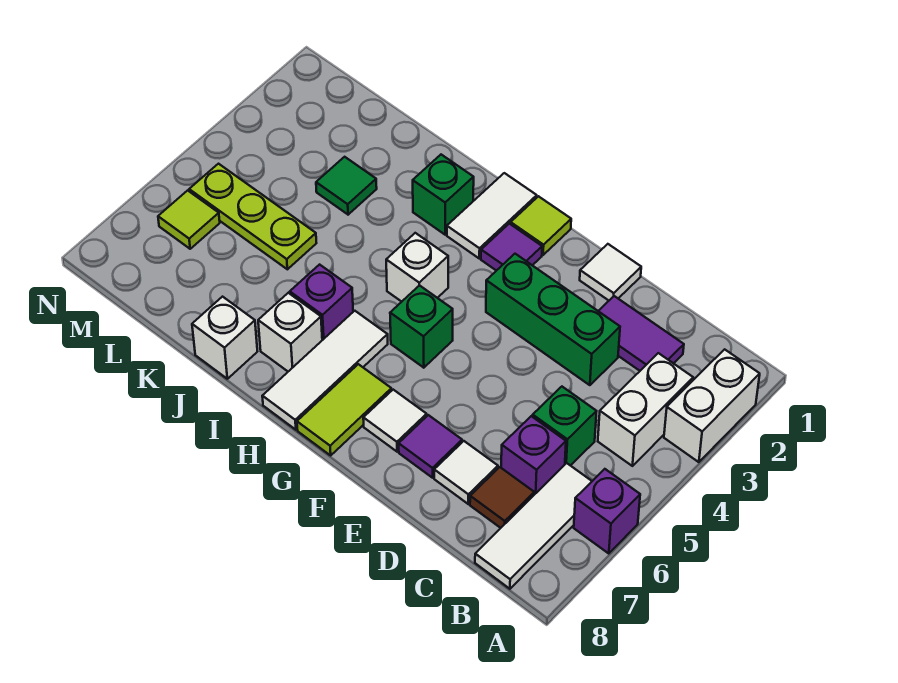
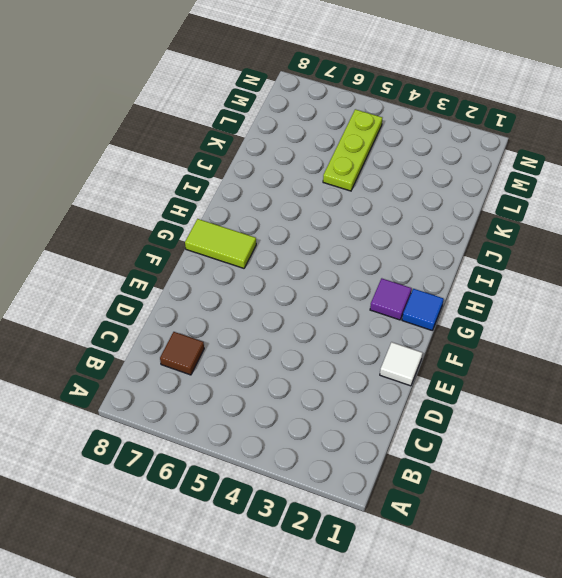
blue tile G1 level 1 -> lime tile G1 level 1
none -> white brick A2:A3 level 1
none -> purple brick A6 level 1
none -> white brick B3:B4 level 1

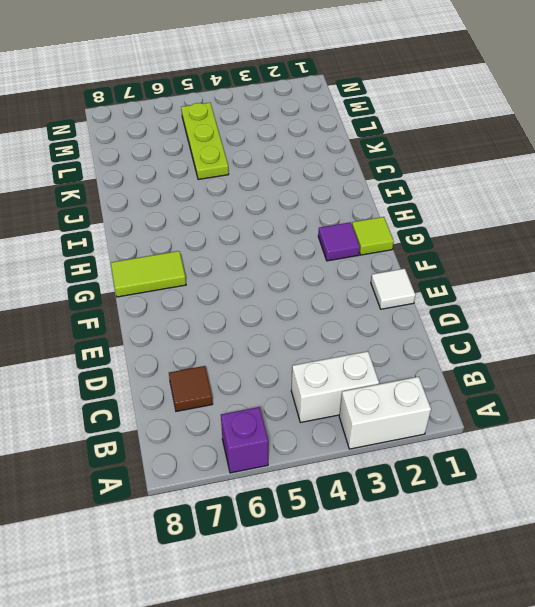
none -> white tile B6:B8 level 1
none -> purple tile C2:D2 level 1
none -> green brick C5 level 1

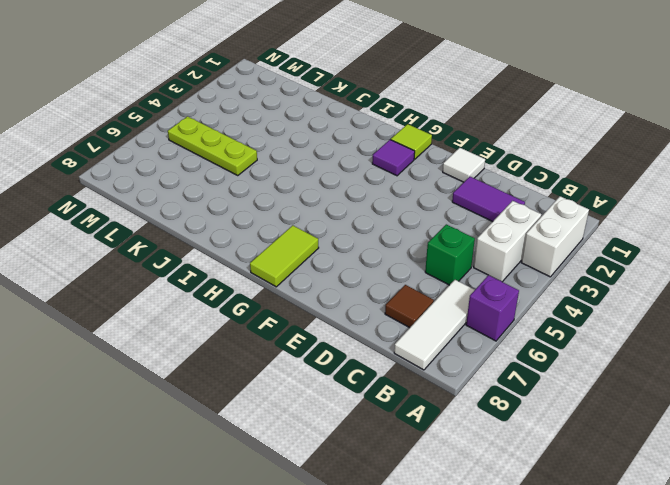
none -> purple brick C6 level 1
none -> green brick D3:F3 level 1
none -> white tile D7 level 1

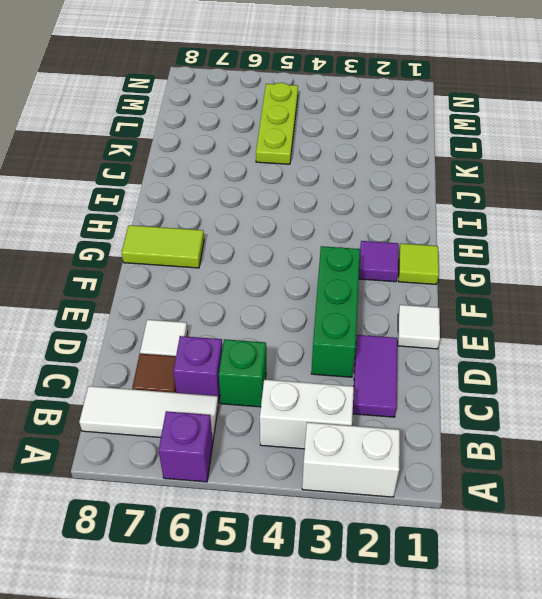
none -> purple tile E7 level 1
none -> white tile F7 level 1
none -> green brick G5 level 1

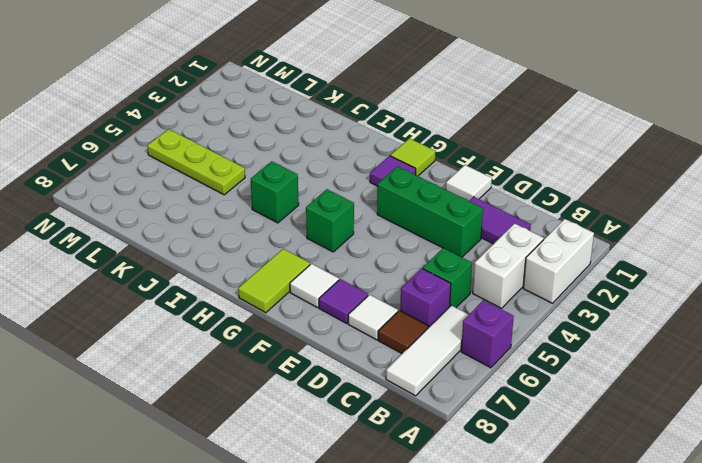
green brick I5 level 1 -> green brick I2 level 1
none -> white tile H1:H2 level 1
none -> white brick H4 level 1
none -> white tile H6:H8 level 1

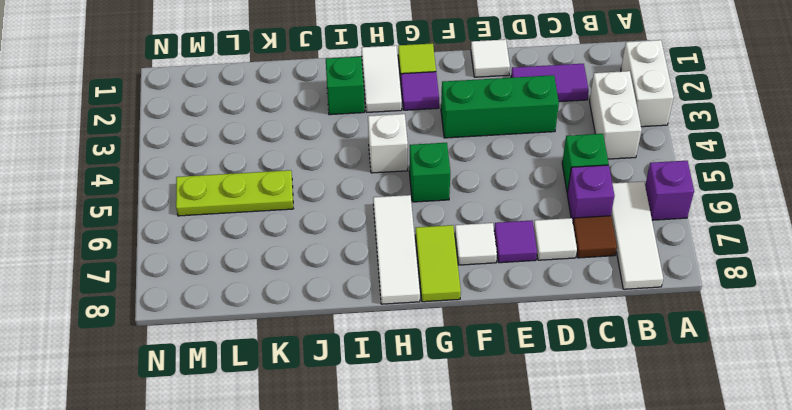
none -> purple brick I6 level 1
none -> white brick I7 level 1
none -> white brick J8 level 1

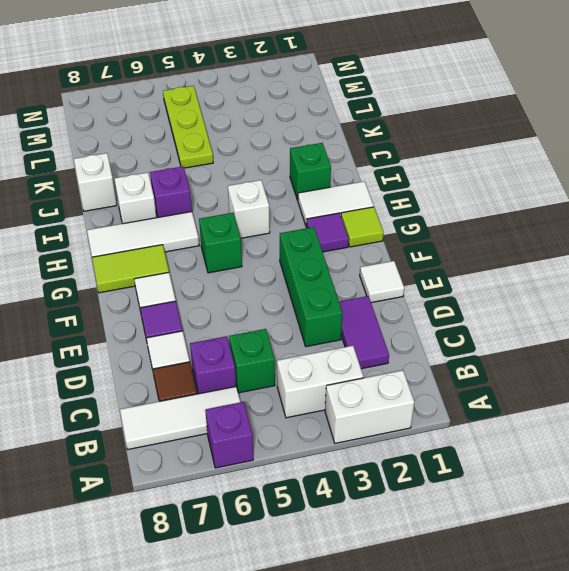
none -> green tile K3 level 1
none -> lime tile M6 level 1

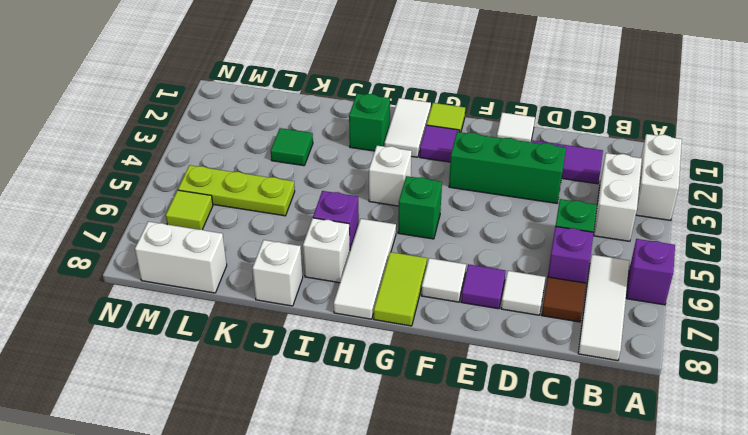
white brick L8:M8 level 1 -> none

